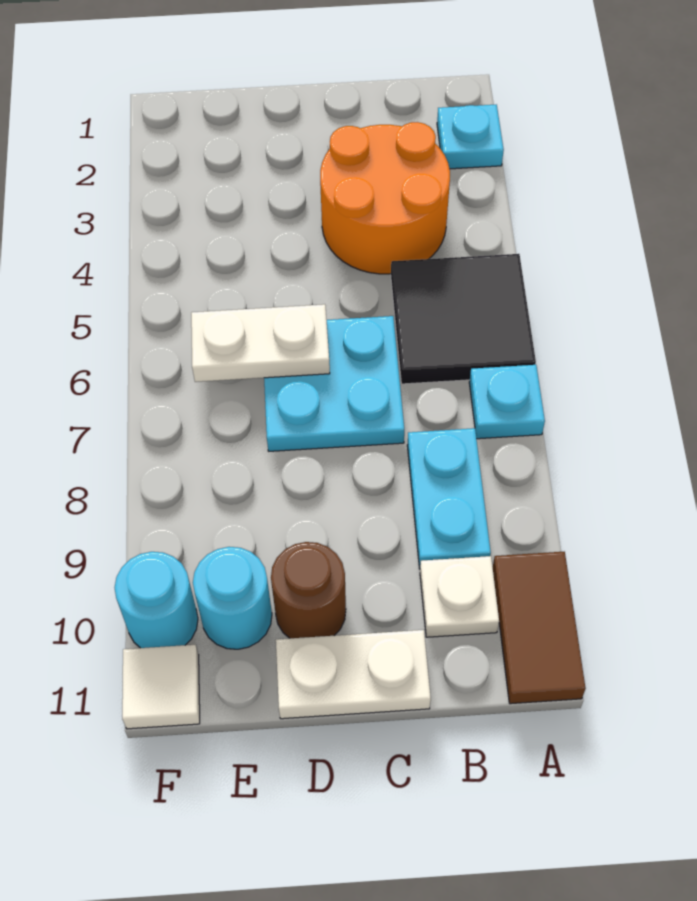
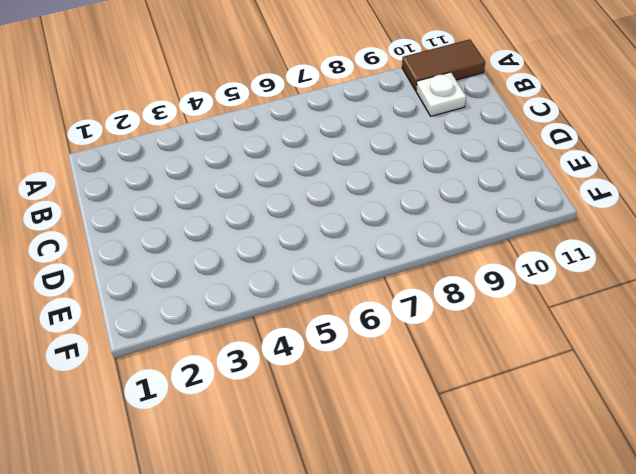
none -> cyan plate A2 level 1
none -> black tile A5:B6 level 1
none -> cyan plate A7 level 1

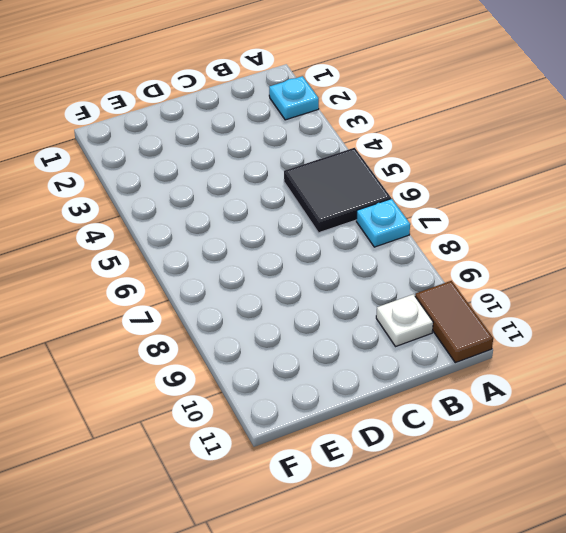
none -> orange round brick B3:C4 level 1
none -> cyan plate B8:B9 level 1
none -> cyan plate C6:D7 level 1

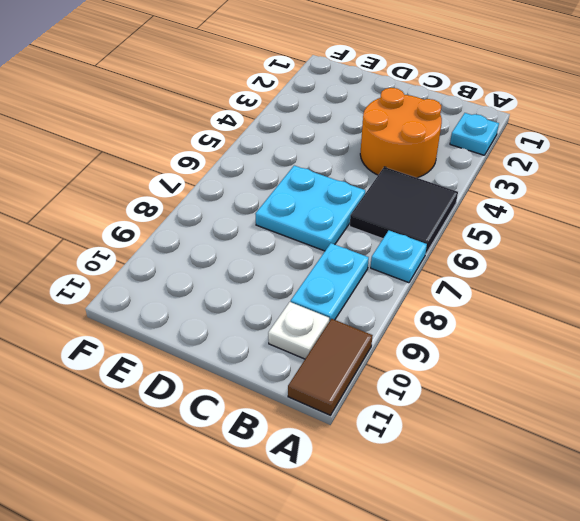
none -> white plate C11:D11 level 1
none -> brown round brick D10 level 1
none -> cyan round brick E10 level 1

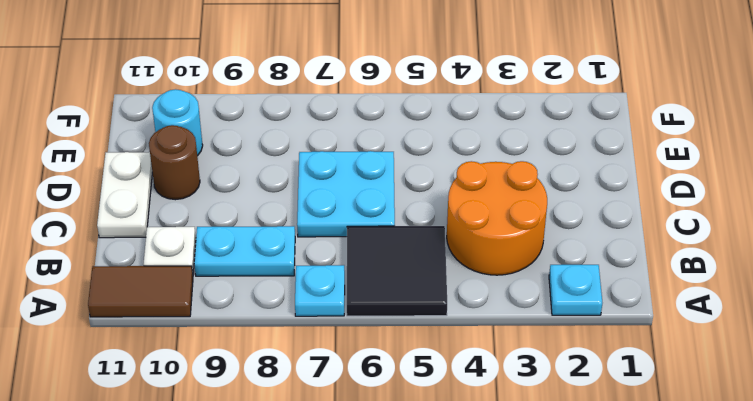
none -> cyan round brick F10 level 1
none -> white tile F11 level 1
none -> white plate D6:E6 level 2

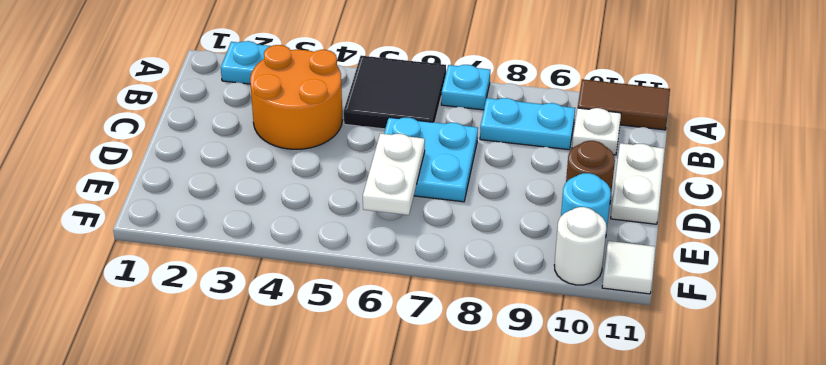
white round brick F10 level 1 -> cyan round brick F10 level 1

